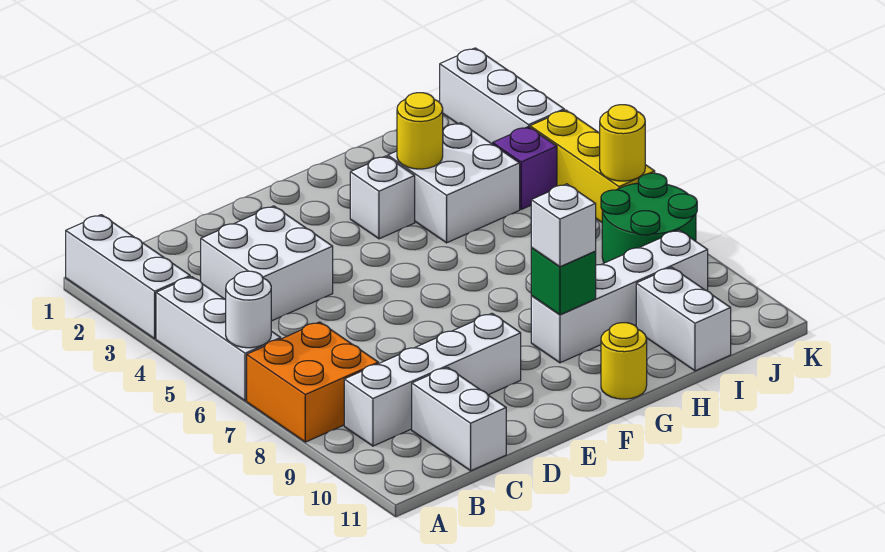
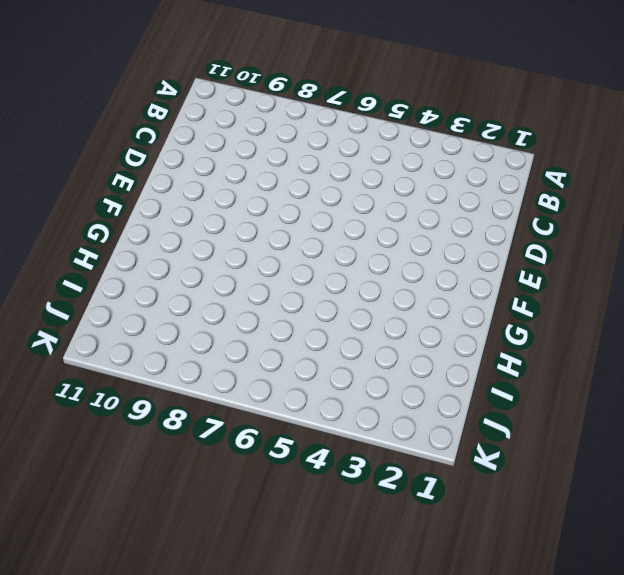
none -> white brick A1:A3 level 1
none -> white brick A4:A6 level 1
none -> orange brick A7:B8 level 1

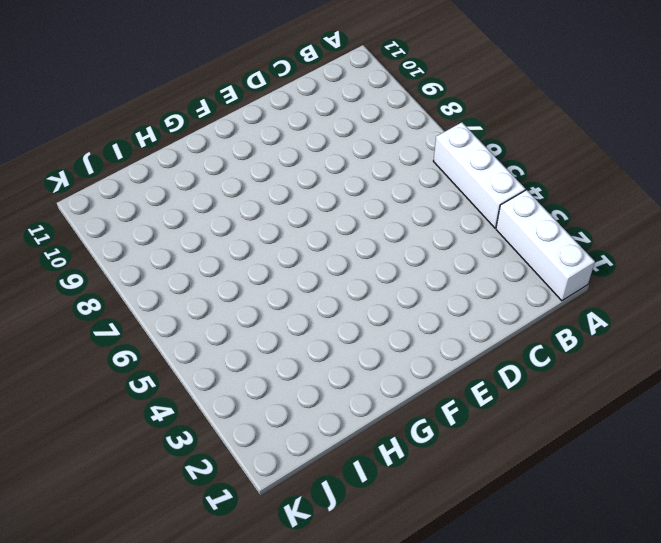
none -> orange brick A7:B8 level 1
none -> white brick B9:E9 level 1
none -> white brick C3:D4 level 1

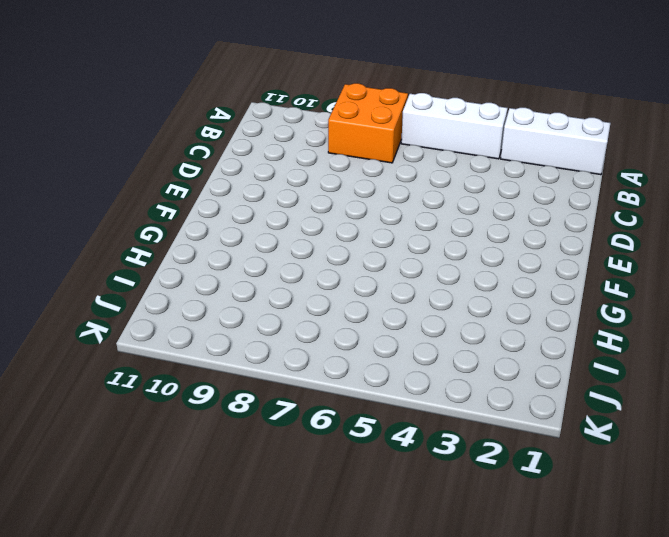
none -> white brick B9:E9 level 1
none -> white brick C3:D4 level 1
none -> white brick C10:C11 level 1

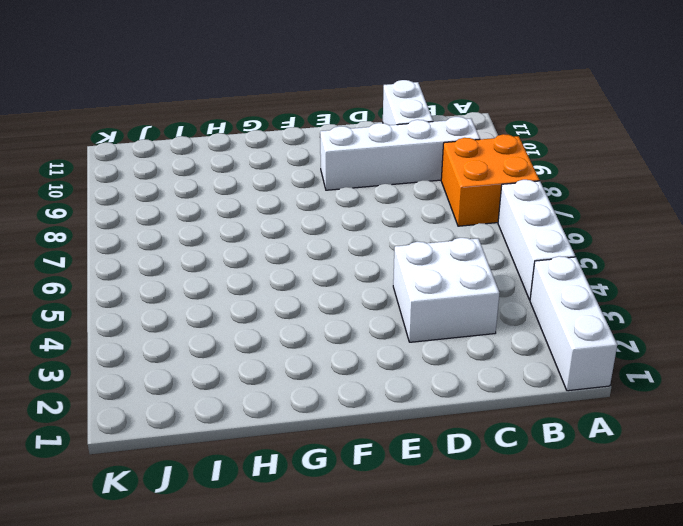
none -> white brick G3 level 1
none -> white brick G9:J9 level 1
none -> yellow round brick G11 level 1

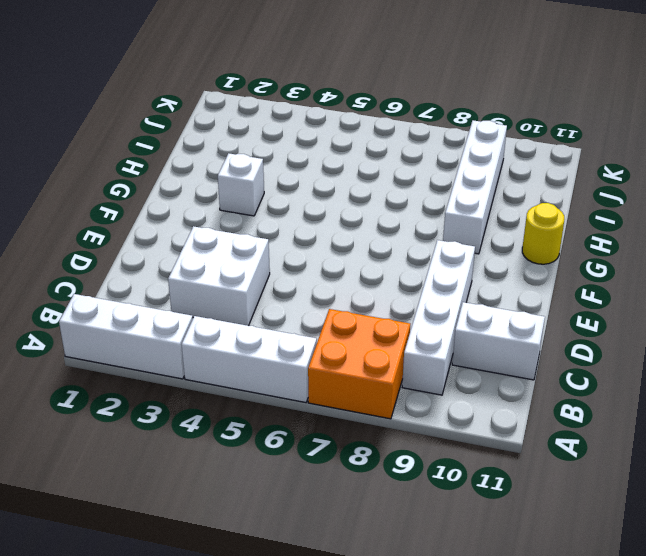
none -> white brick H3:I4 level 1
none -> white brick I10:I11 level 1
none -> purple brick J4 level 1

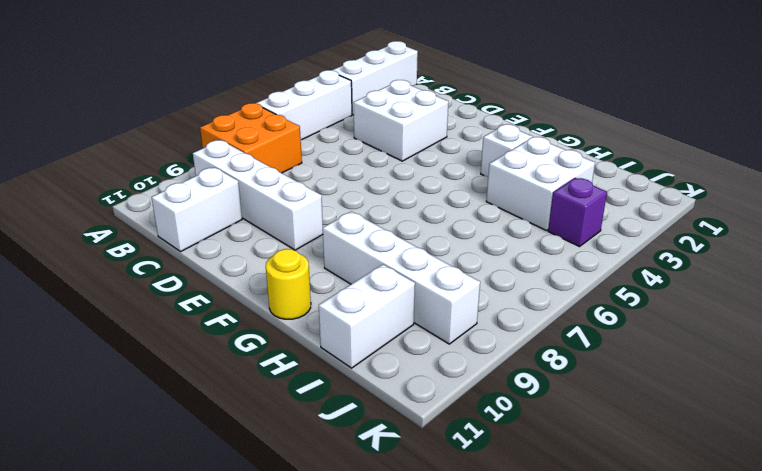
none -> green round brick J7:K8 level 1
none -> white brick K1:K3 level 1
none -> yellow brick K4:K6 level 1

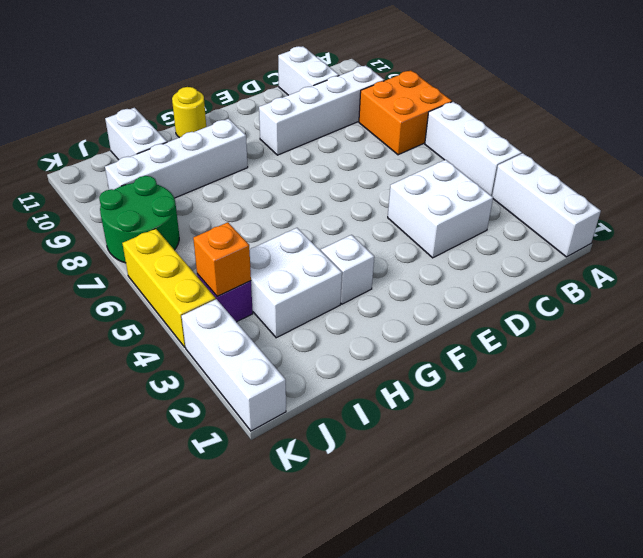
orange brick J4 level 2 -> none
none -> white round brick A6 level 2
none -> green brick G9 level 2
none -> yellow round brick H3 level 2

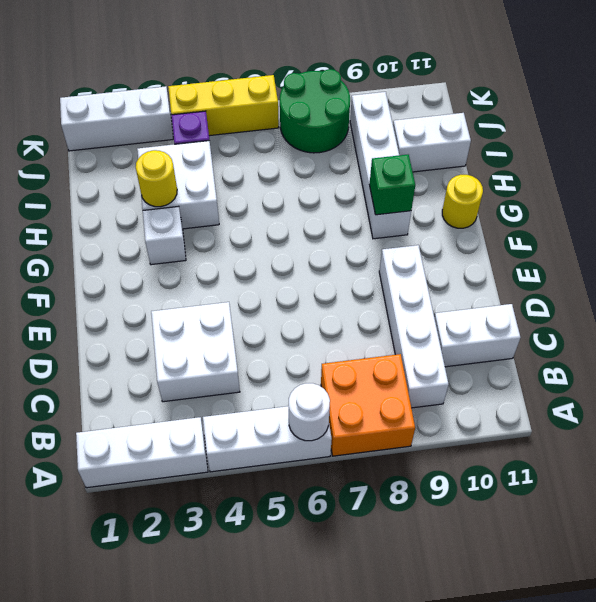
none -> yellow round brick K6 level 2
none -> white brick G9 level 3

